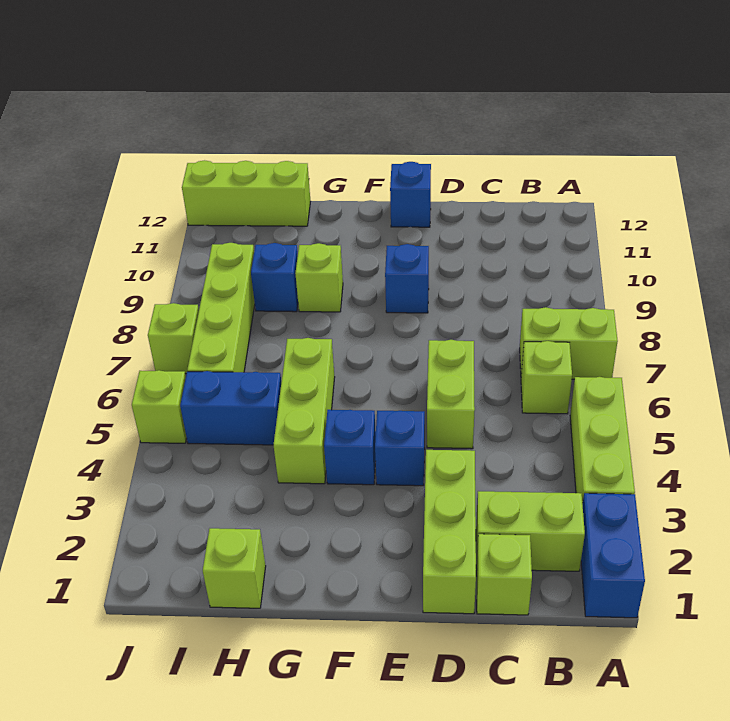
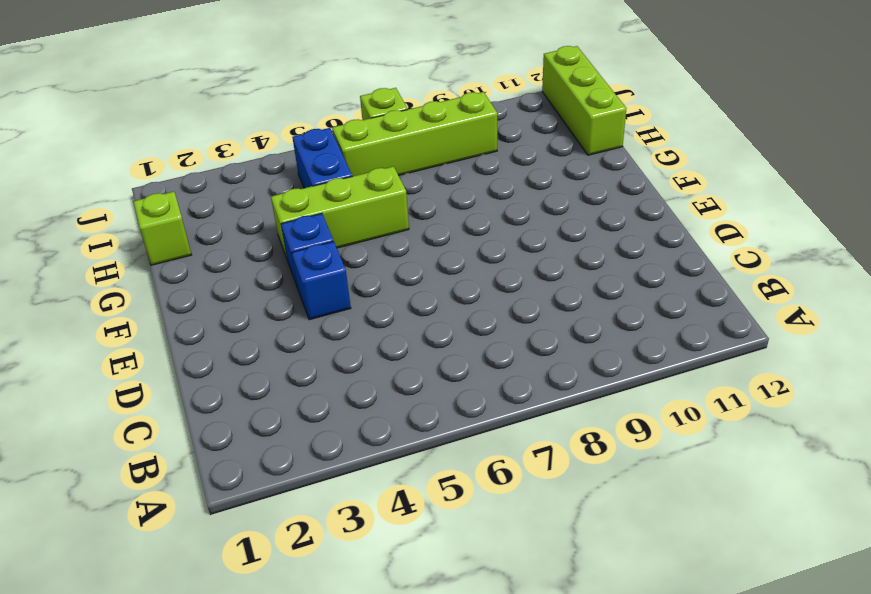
none -> blue brick A1:A2 level 1
none -> lime brick A3:A5 level 1
none -> lime brick A7:B7 level 1

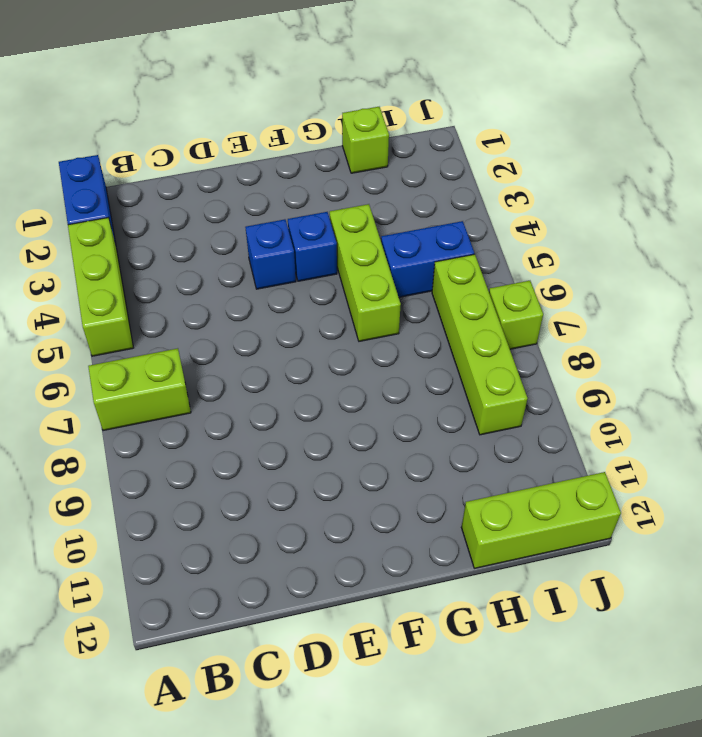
none -> lime brick B2:C2 level 1
none -> lime brick B6 level 1
none -> lime brick C1 level 1

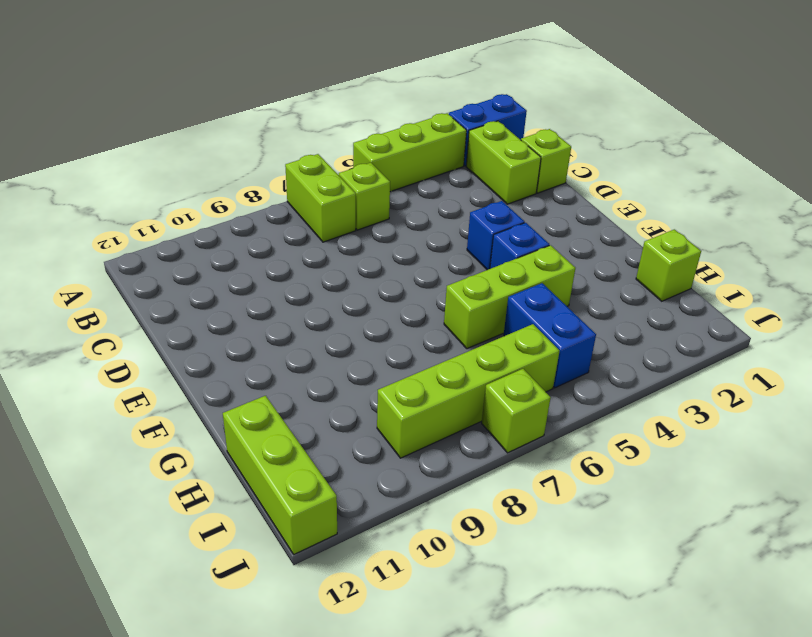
none -> lime brick D1:D3 level 1
none -> lime brick D5:D6 level 1
none -> blue brick E9 level 1

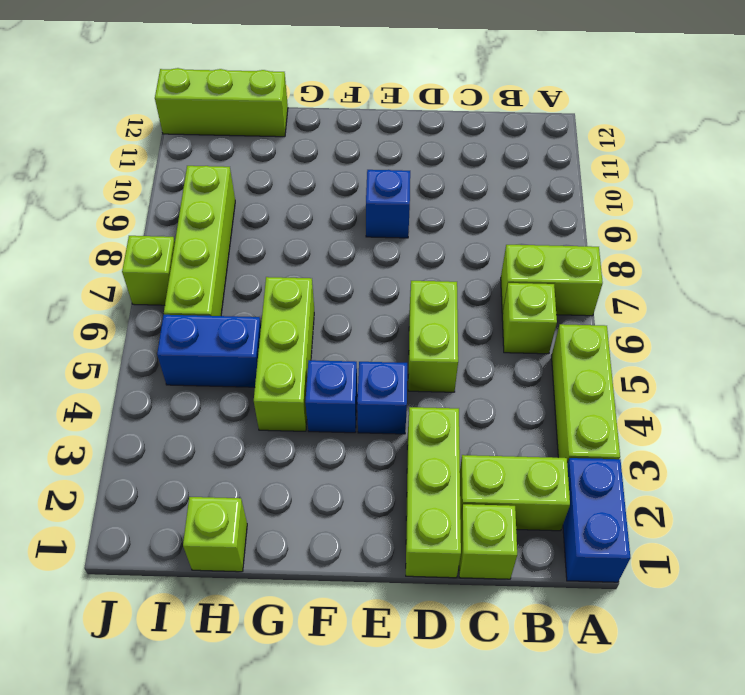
none -> blue brick E12 level 1
none -> lime brick G9 level 1
none -> blue brick H9 level 1

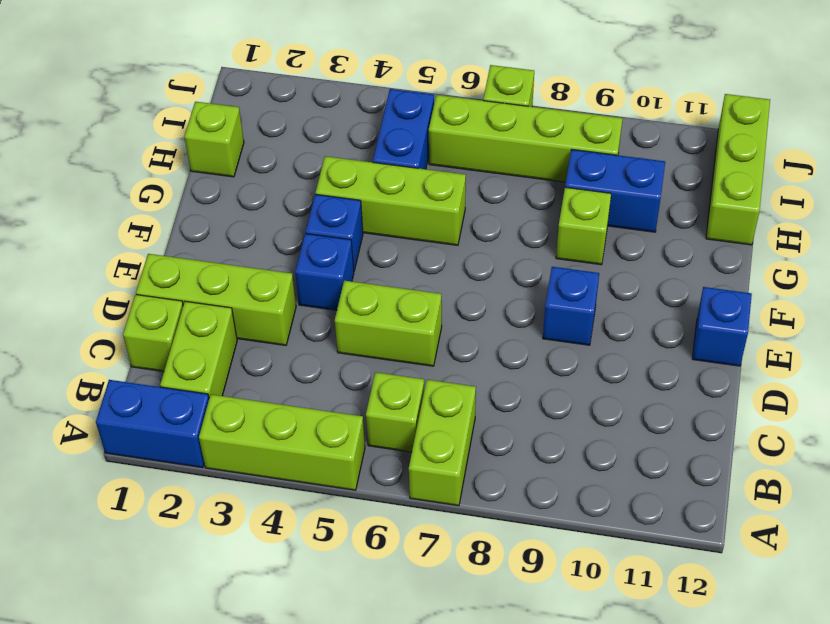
blue brick H9:H10 level 1 -> blue brick H9 level 1
none -> lime brick J5 level 1

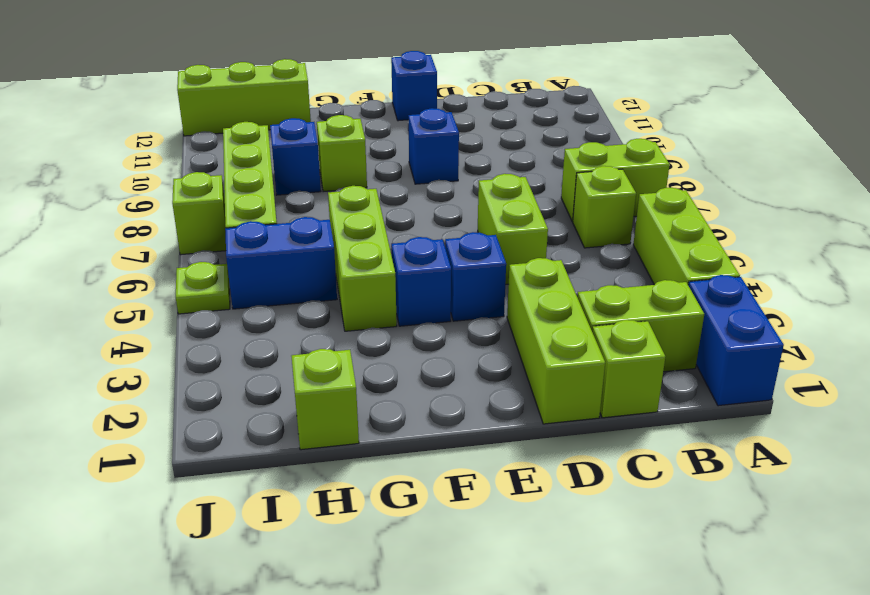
lime plate J5 level 1 -> lime brick J5 level 1

